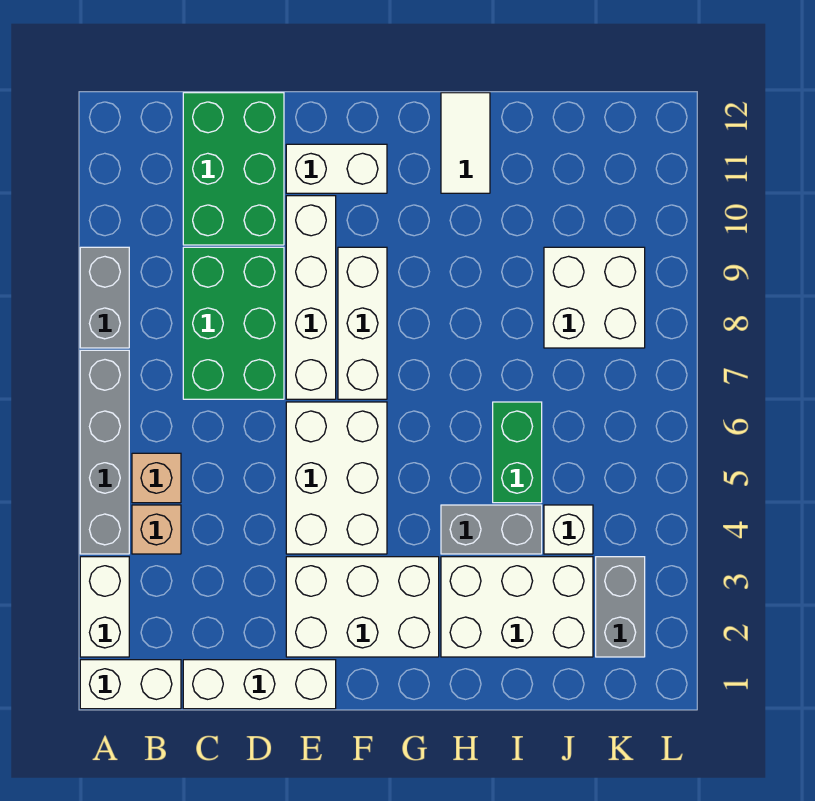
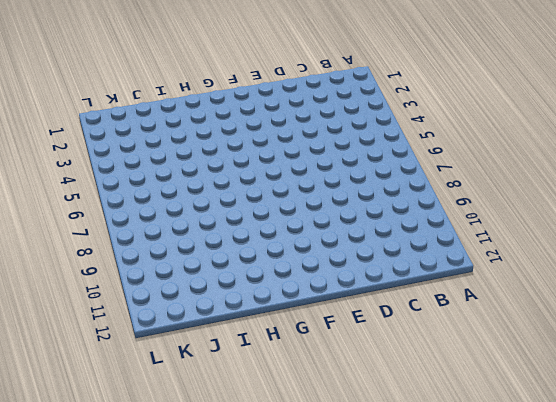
none -> white brick A1:B1 level 1
none -> white brick A2:A3 level 1
none -> grey brick A4:A7 level 1

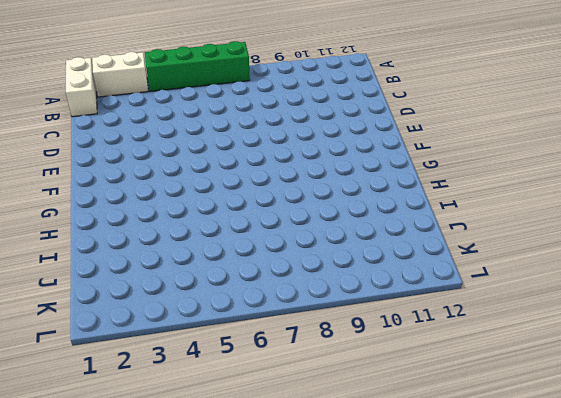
green brick A4:A7 level 1 -> grey brick A4:A7 level 1
none -> grey brick A8:A9 level 1
none -> tan brick B4 level 1
none -> tan brick B5 level 1

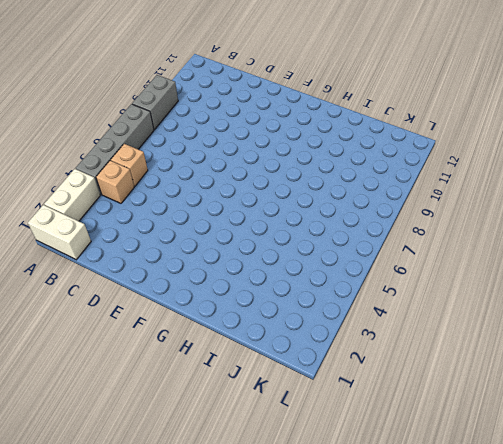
none -> white brick C1:E1 level 1
none -> green brick C7:D9 level 1
none -> green brick C10:D12 level 1

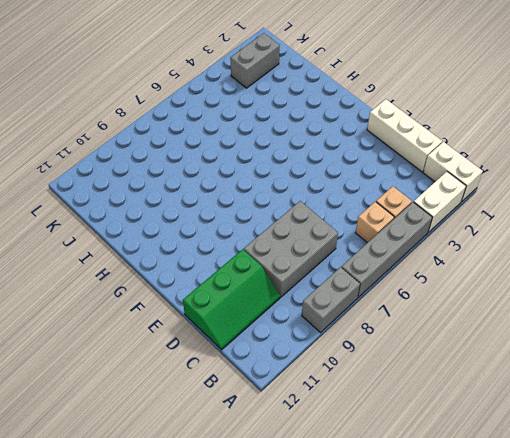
grey brick C7:D9 level 1 -> green brick C7:D9 level 1
green slope C10:D12 level 1 top D -> green brick C10:D12 level 1
none -> white brick E2:G3 level 1
none -> white brick E4:F6 level 1
none -> white brick E7:E10 level 1

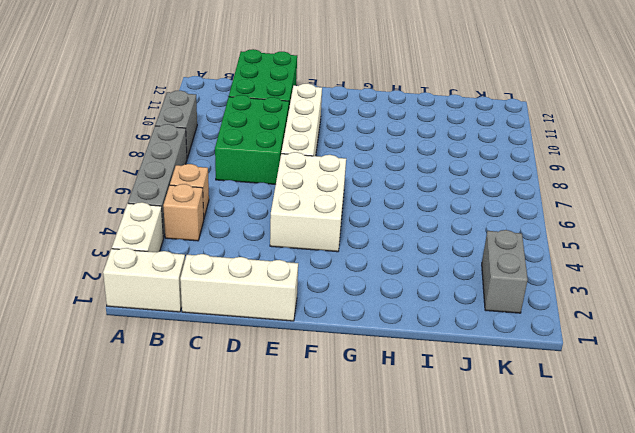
none -> white brick E2:G3 level 1
none -> white brick E11:F11 level 1
none -> white brick F7:F9 level 1

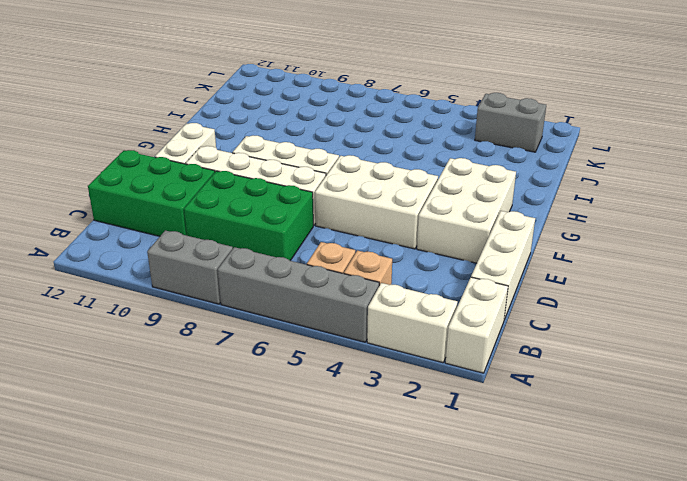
none -> white brick H2:J3 level 1
none -> grey brick H4:I4 level 1
none -> white tile H11:H12 level 1

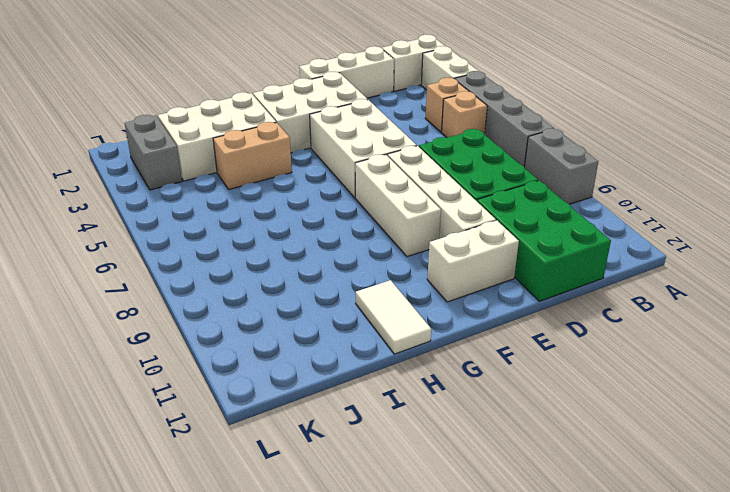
tan brick H4:I4 level 1 -> grey brick H4:I4 level 1
none -> green brick I5:I6 level 1
none -> white brick J4 level 1
none -> white brick J8:K9 level 1

